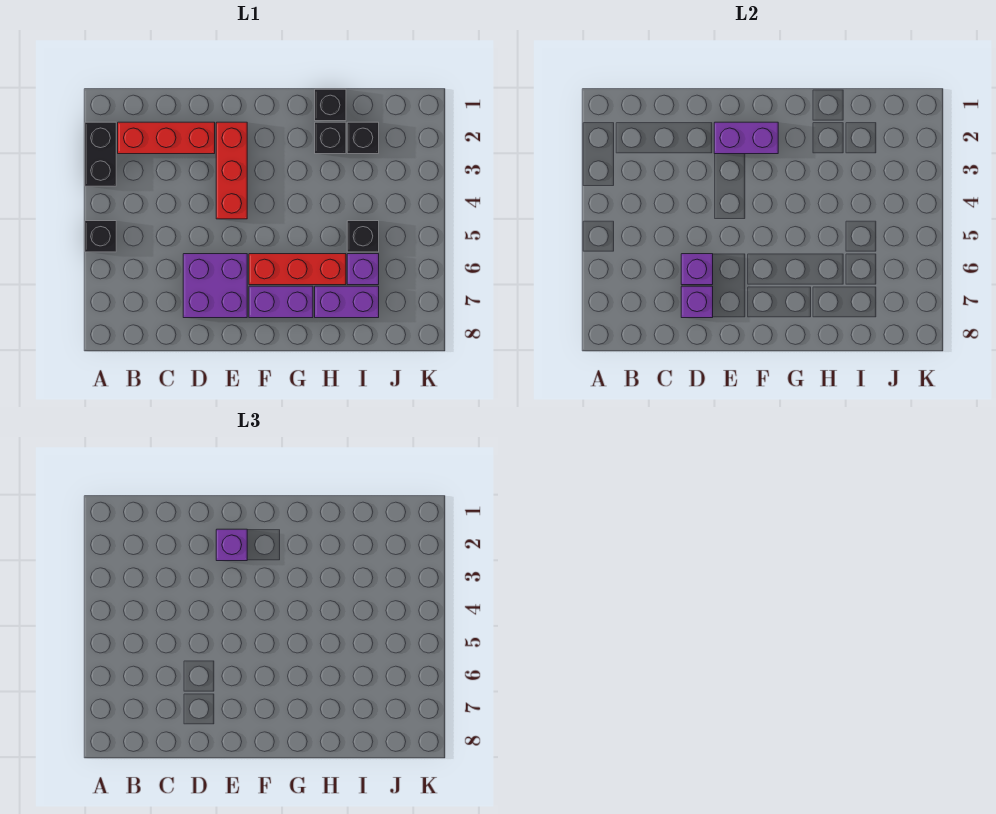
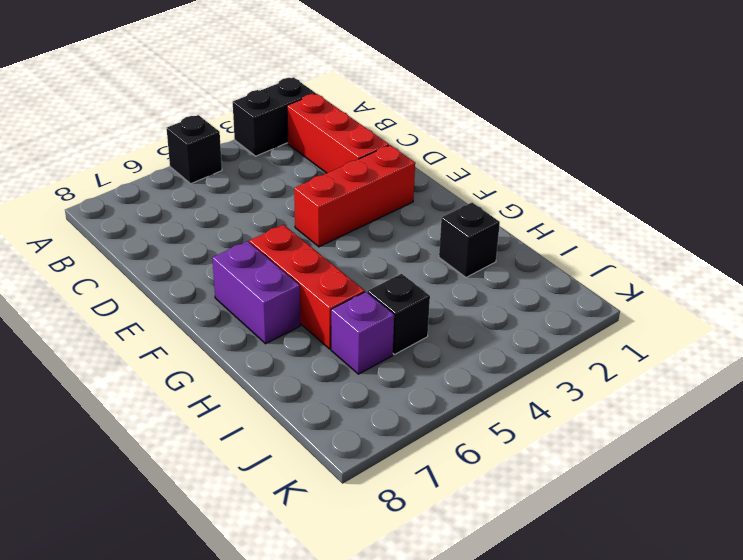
none -> purple brick D6:E7 level 1
none -> black brick H1 level 1
none -> purple brick H7:I7 level 1

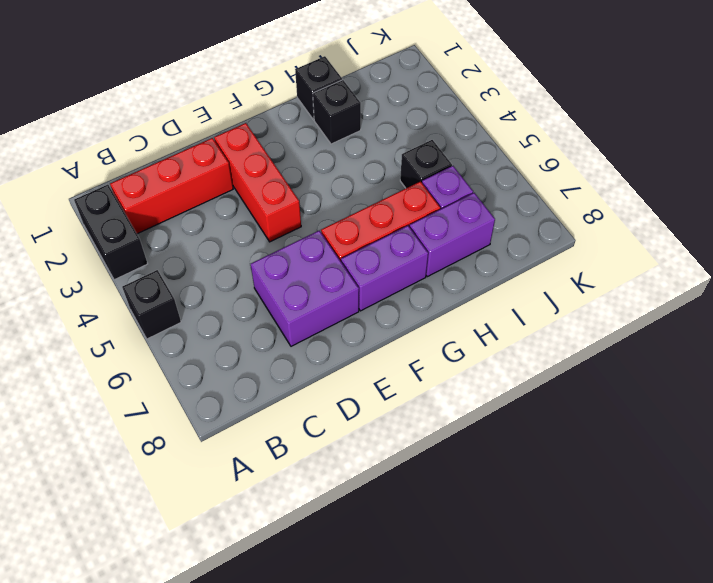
none -> black brick I2 level 1
none -> purple brick D6 level 2
none -> purple brick D7 level 2

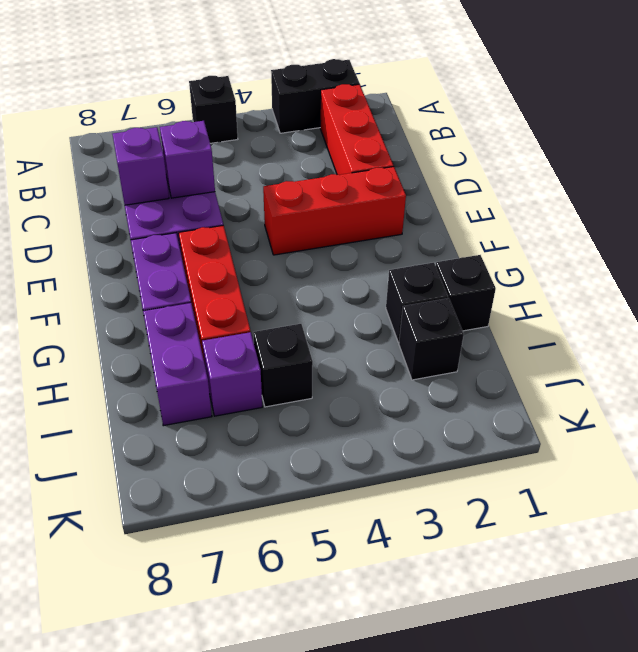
none -> purple brick E2:F2 level 2
none -> purple brick E2 level 3

